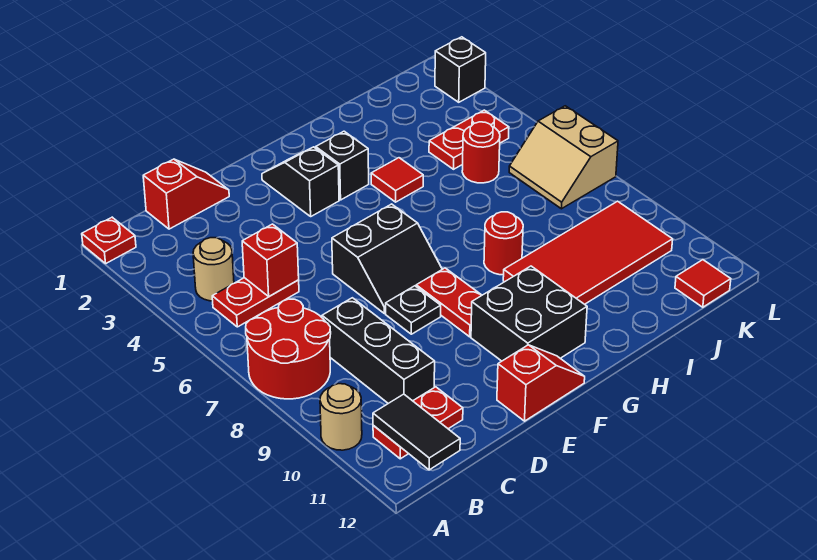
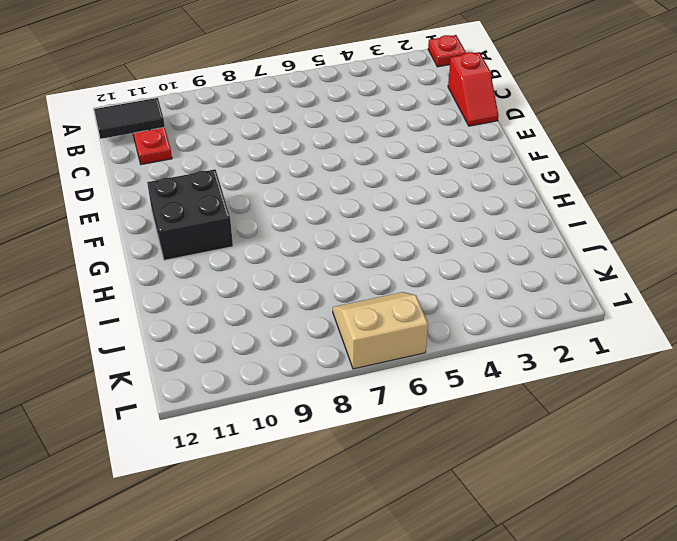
none -> red round brick A7:B8 level 1
none -> tan round brick A10 level 1
none -> tan round brick B4 level 1

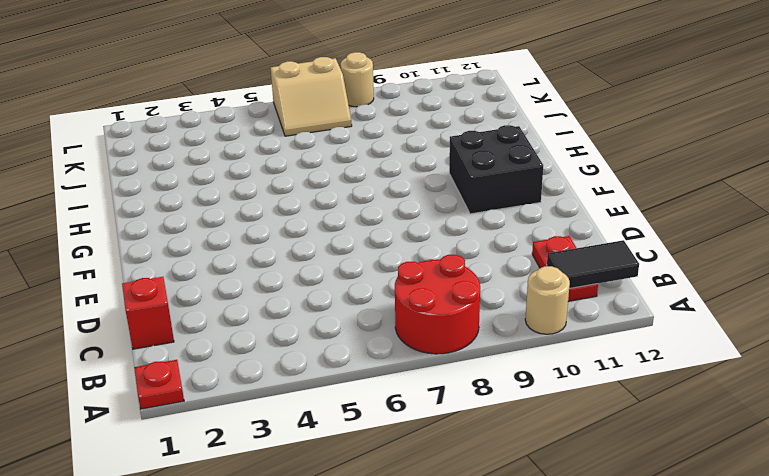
tan round brick L8 level 1 -> tan round brick B4 level 1
none -> red plate B5:C5 level 1
none -> black brick C8:C10 level 1
none -> black slope E6:F7 level 1 top 6

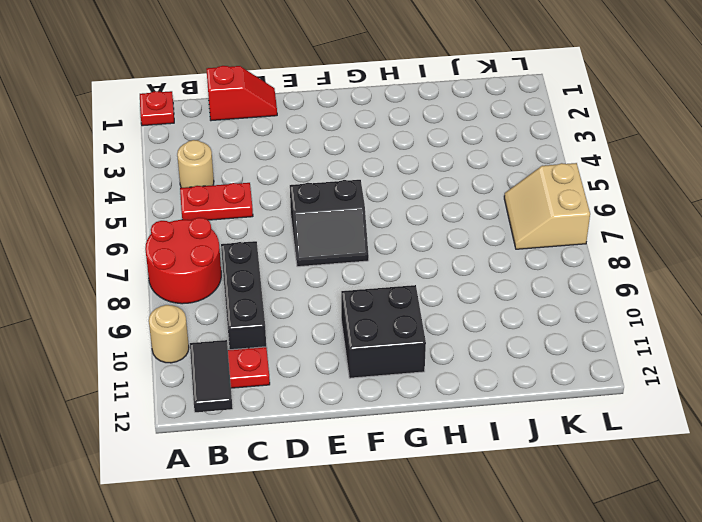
none -> black plate E8 level 1
none -> red slope E12:F12 level 1 top E
none -> black slope F2:F3 level 1 top 3

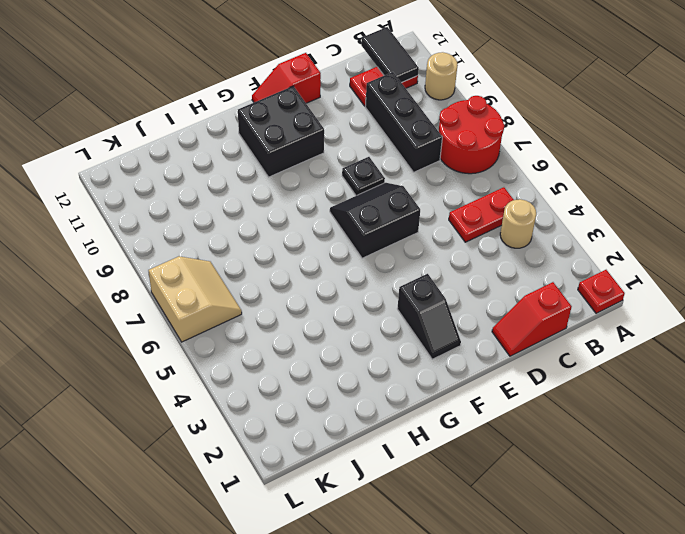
none -> red plate F8:F9 level 1
none -> black brick G3 level 1
none -> red tile H4 level 1

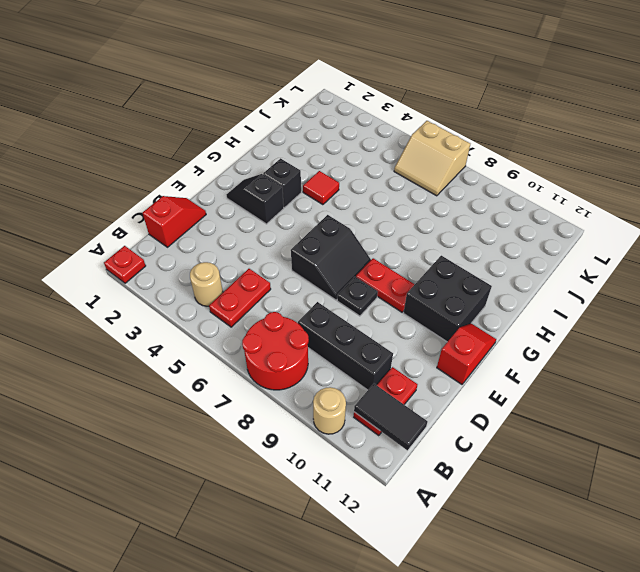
none -> red round brick H8 level 1
none -> red tile H9:K10 level 1
none -> red plate J4:K4 level 1

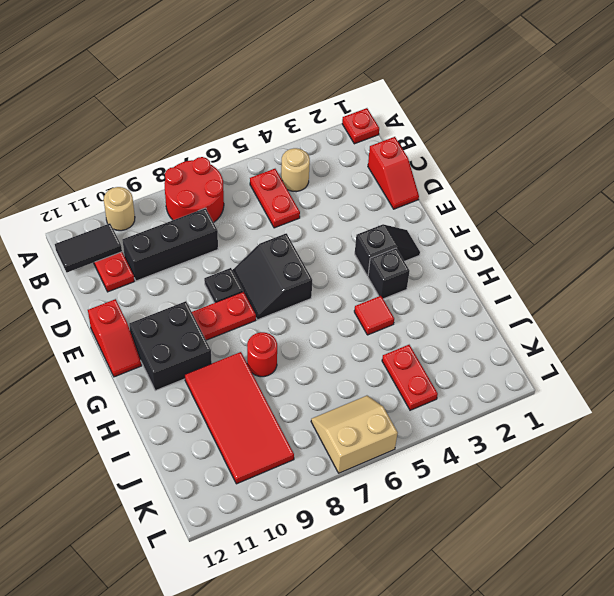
none -> red round brick J5 level 1
none -> red tile K12 level 1
none -> black brick L2 level 1

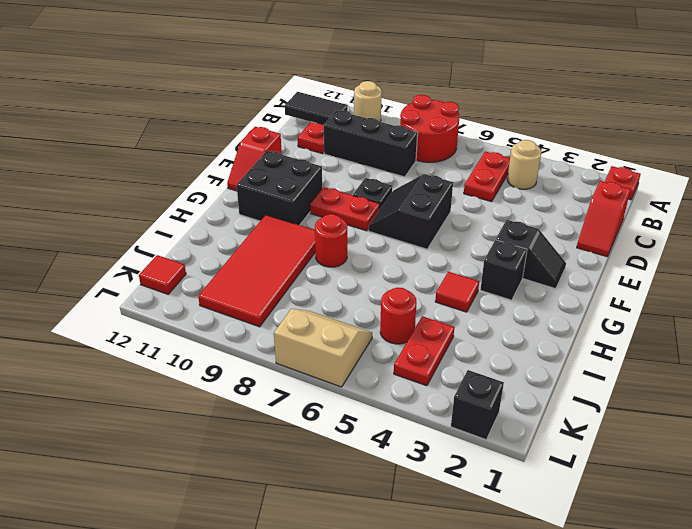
none -> red brick C5 level 2

